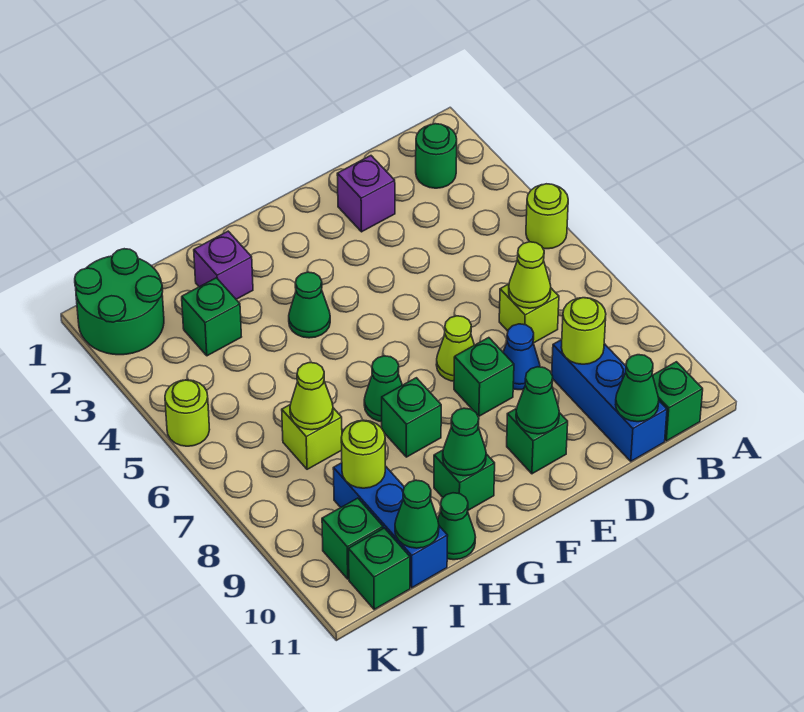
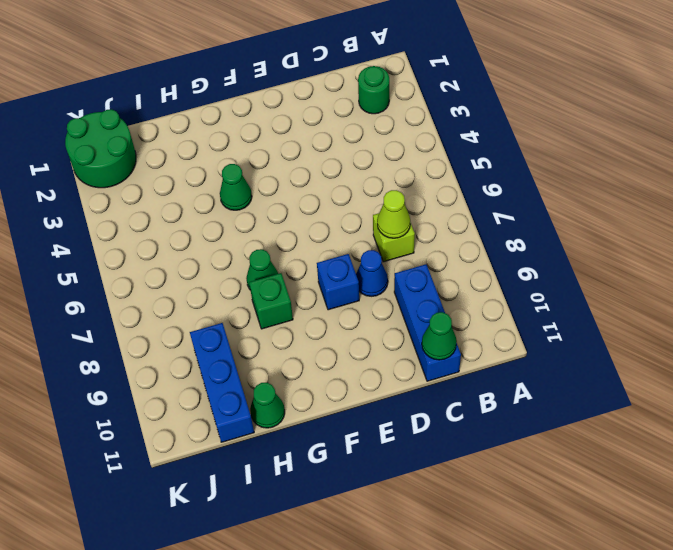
blue brick E8 level 1 -> green brick E8 level 1
none -> lime round brick A5 level 1
none -> green brick B11 level 1
none -> purple brick D2 level 1
none -> lime cone E7 level 1

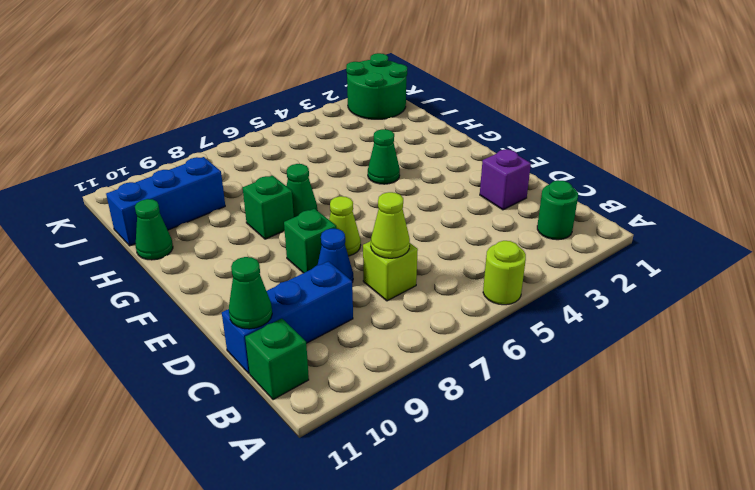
none -> green brick E10 level 1
none -> green brick G10 level 1
none -> purple brick H2 level 1
none -> green brick I3 level 1

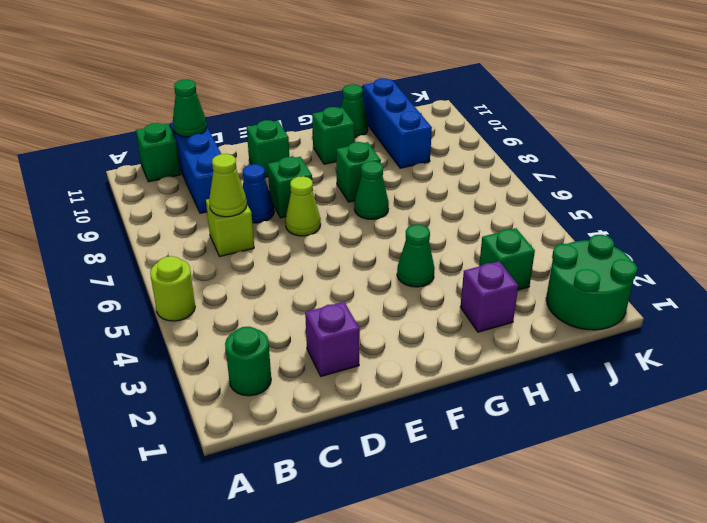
none -> lime brick I7 level 1
none -> green brick J10 level 1
none -> green brick J11 level 1
none -> lime round brick K5 level 1

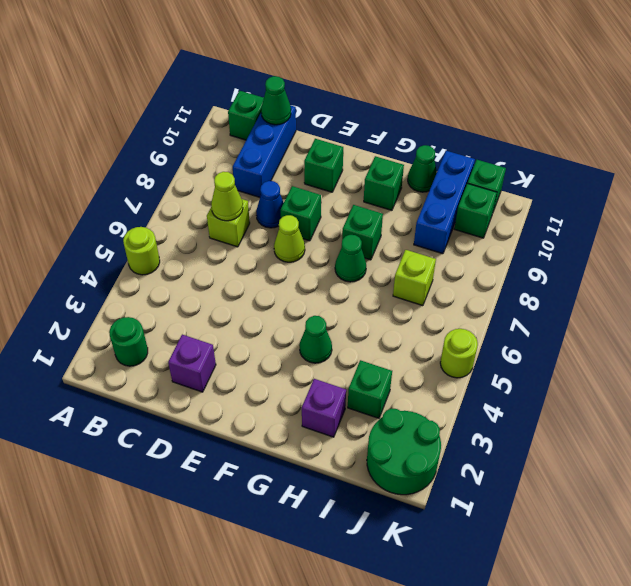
none -> lime round brick C9 level 2
none -> green cone E10 level 2
none -> green cone G10 level 2
none -> lime cone I7 level 2

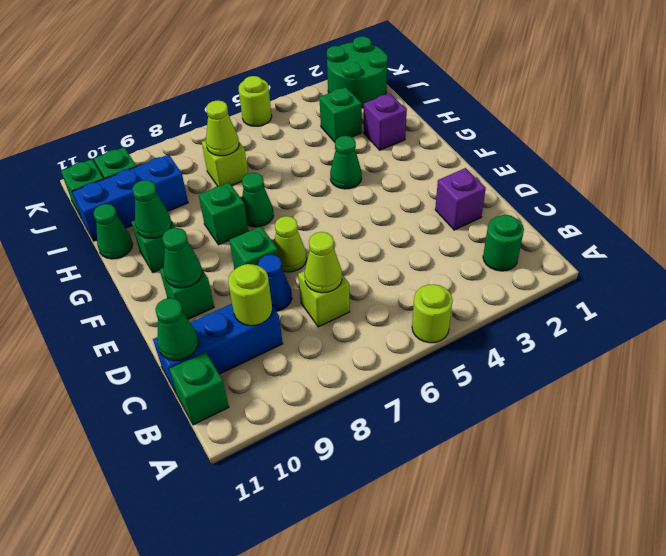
none -> lime round brick I9 level 2
none -> green cone I11 level 2

